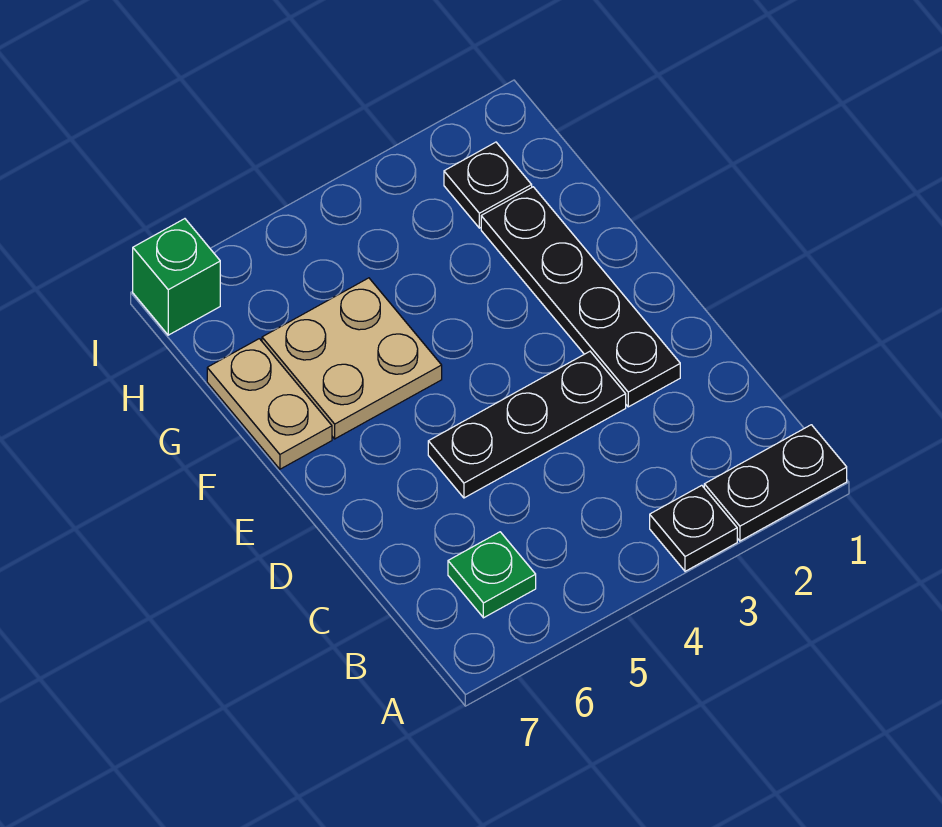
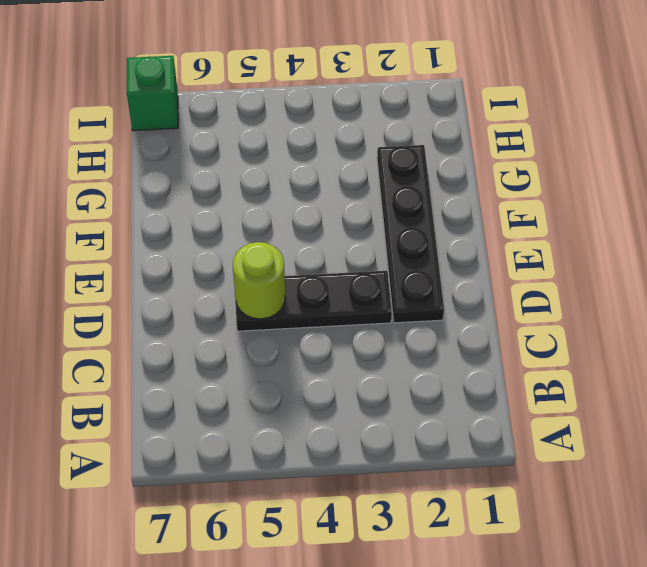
lime round brick D5 level 2 -> none
none -> black plate A1:A2 level 1
none -> black plate A3 level 1

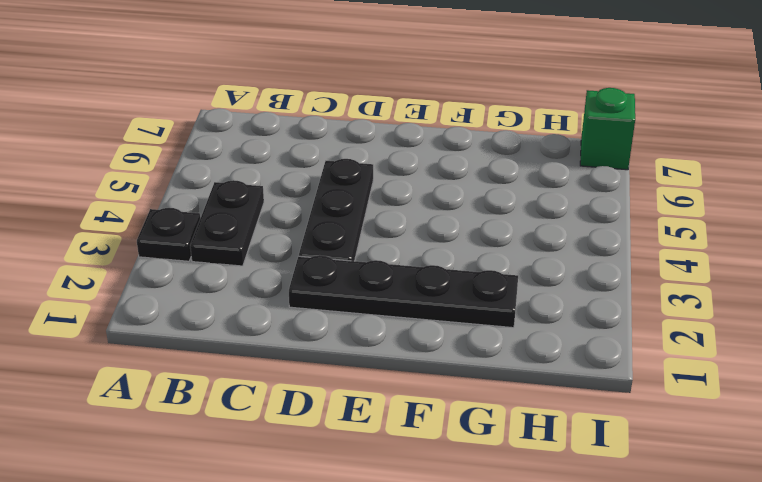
black plate B3:B4 level 1 -> black plate A1:A2 level 1
none -> green plate B6 level 1
none -> tan plate F5:G6 level 1

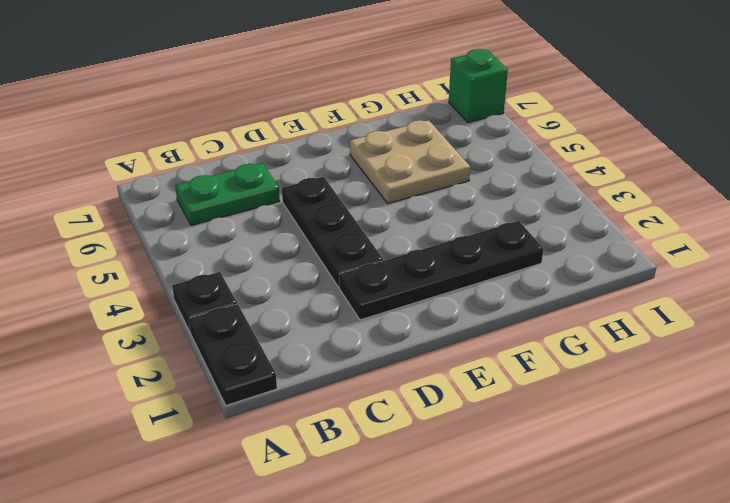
green plate B6:C6 level 1 -> green plate B6 level 1
none -> tan plate F7:G7 level 1
none -> black plate H2 level 1

